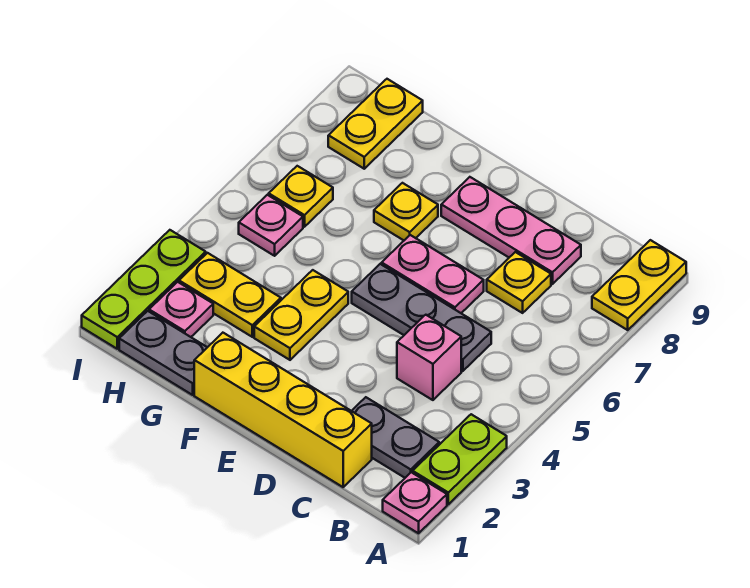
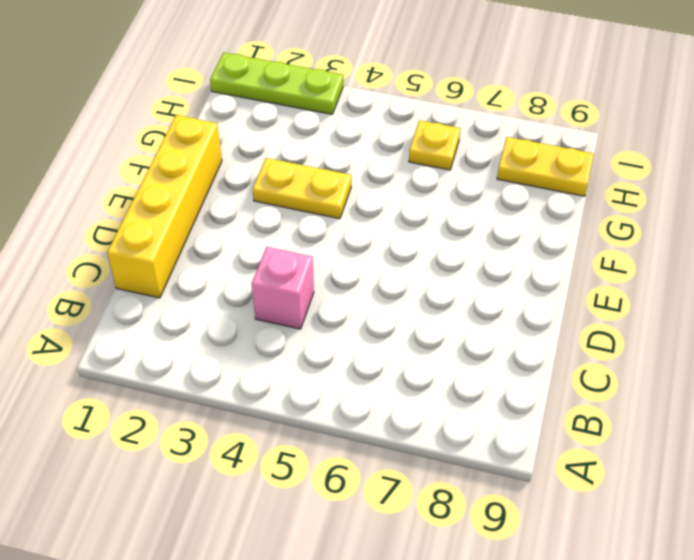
none -> pink plate A1 level 1
none -> lime plate A2:A3 level 1
none -> yellow plate A8:A9 level 1

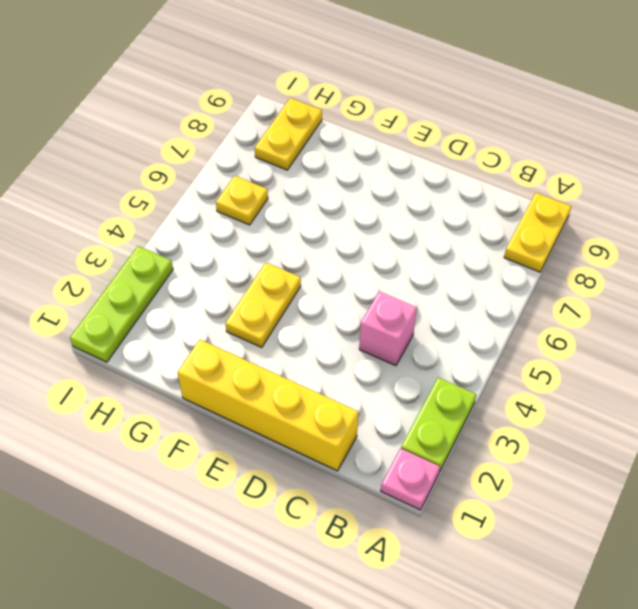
none -> grey plate B2:C2 level 1
none -> grey plate C5:E5 level 1
none -> yellow plate C7 level 1

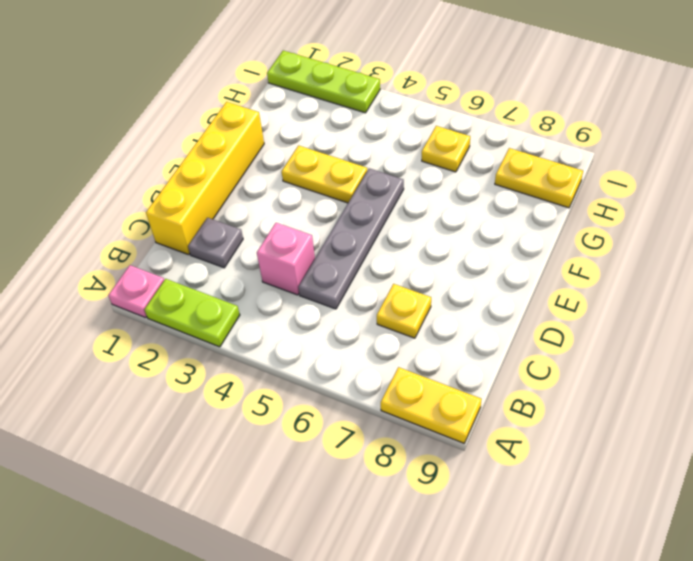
grey plate C2 level 1 -> grey plate B2:C2 level 1
grey plate C5:F5 level 1 -> grey plate C5:E5 level 1
none -> pink plate C8:E8 level 1
none -> pink plate D6:E6 level 1
none -> yellow plate F7 level 1

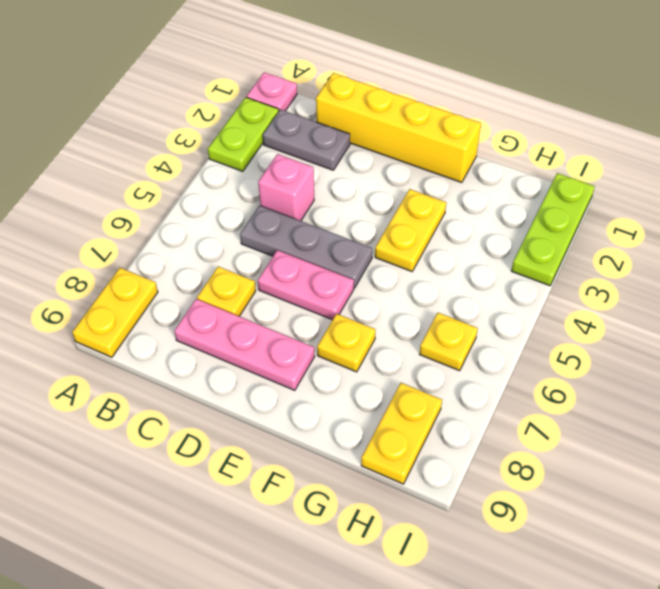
none -> grey plate G1:H1 level 1
none -> yellow plate G3:H3 level 1
none -> pink plate H2 level 1

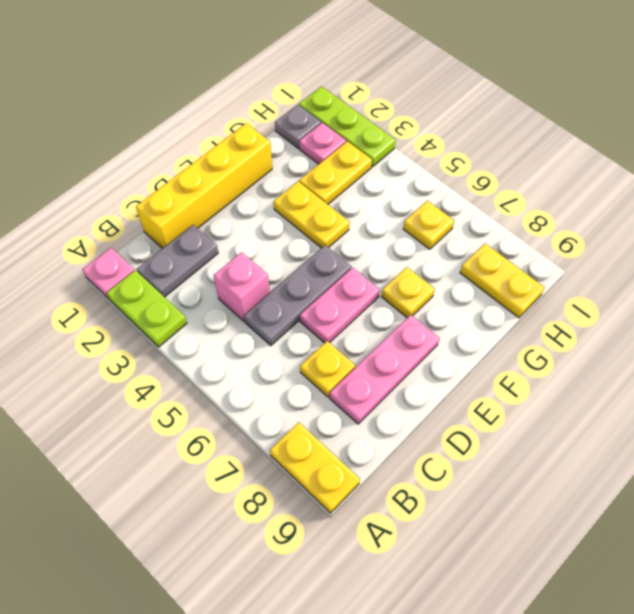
grey plate H1 level 1 -> grey plate G1:H1 level 1
none -> pink plate H5 level 1

